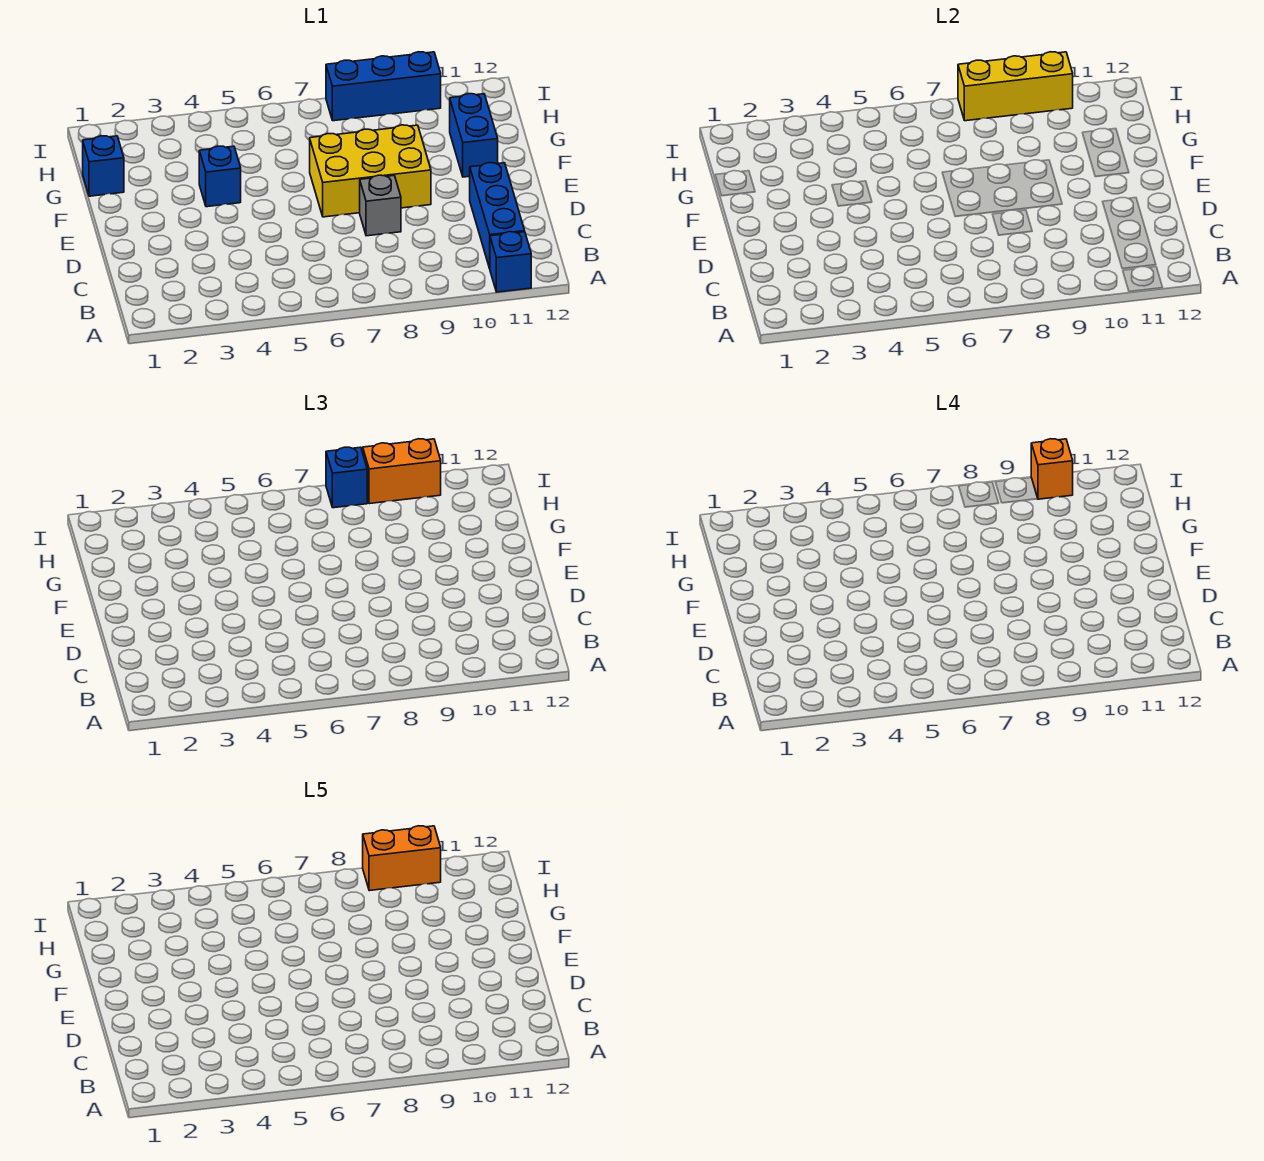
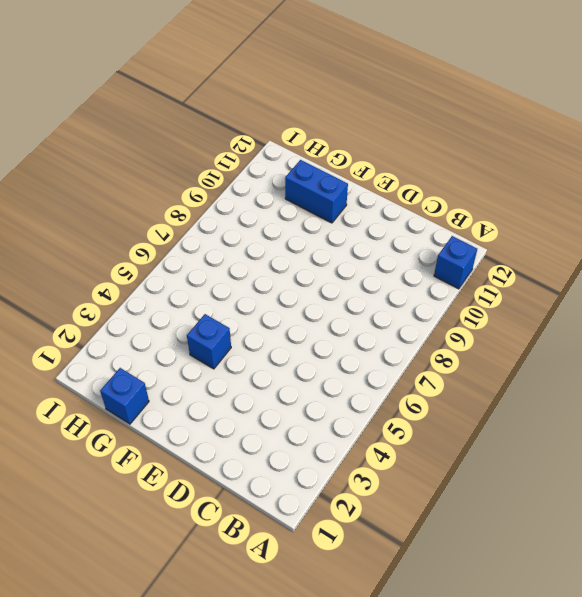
none -> blue brick B11:D11 level 1
none -> grey brick D8 level 1
none -> yellow brick E7:F9 level 1

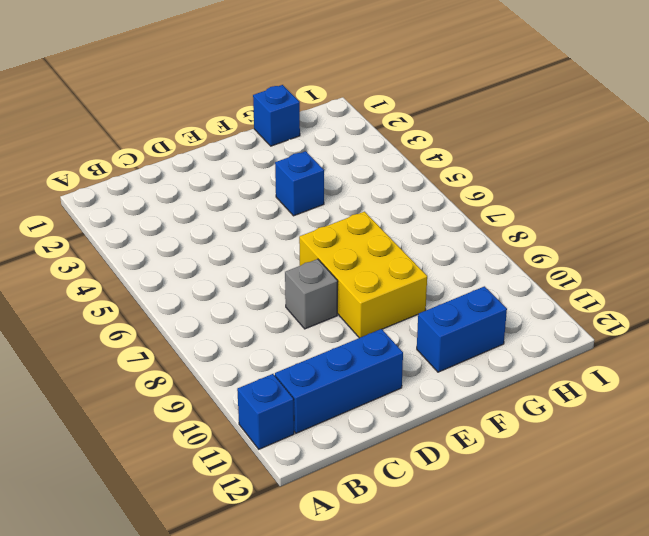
none -> blue brick I8:I10 level 1
none -> yellow brick I8:I10 level 2
none -> blue brick I8 level 3

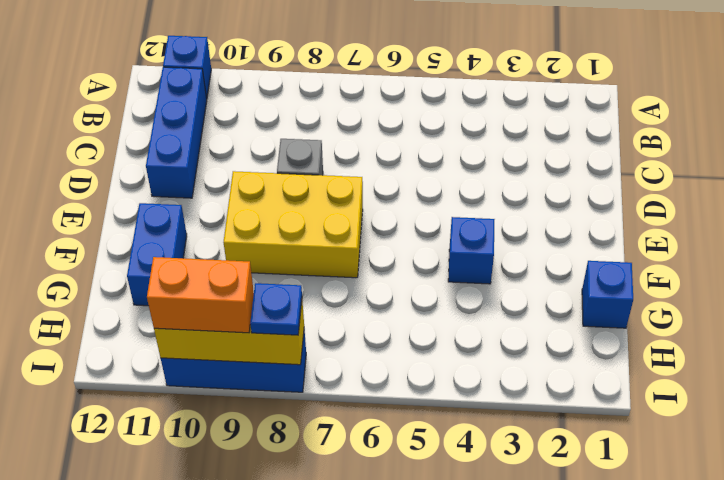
blue plate I8 level 3 -> blue brick I8 level 3
none -> orange brick I10 level 4
none -> orange brick I9:I10 level 5

